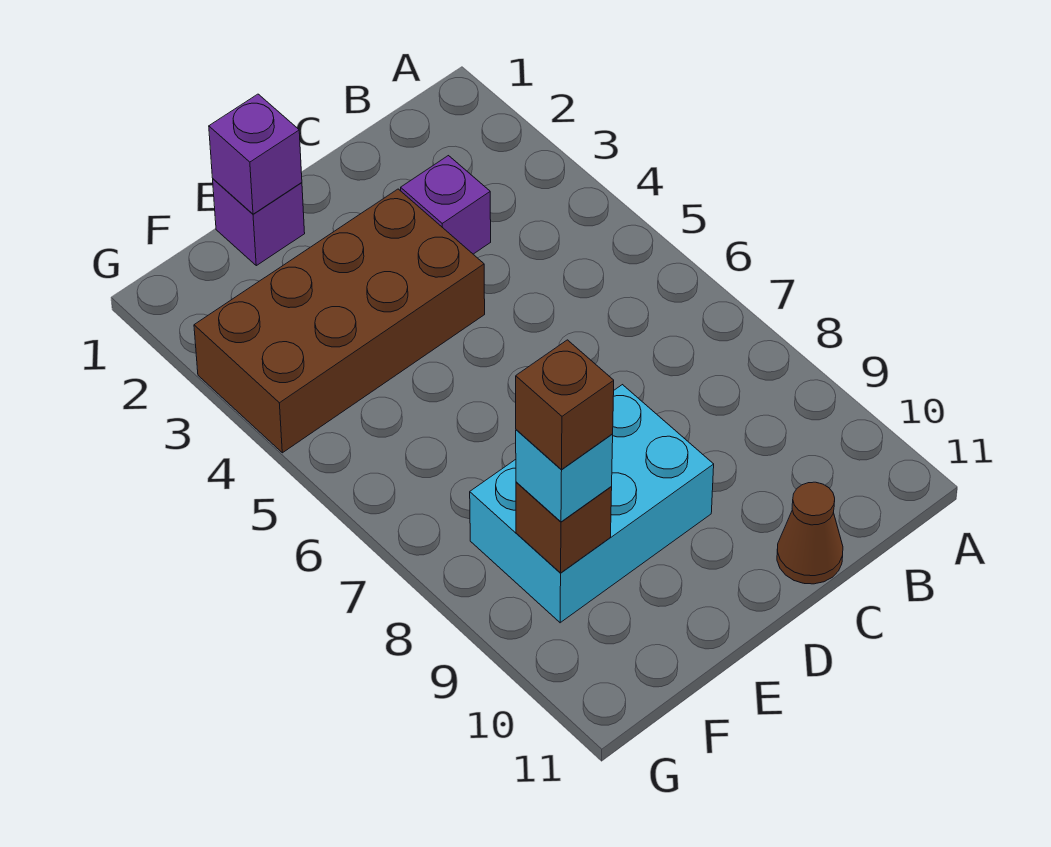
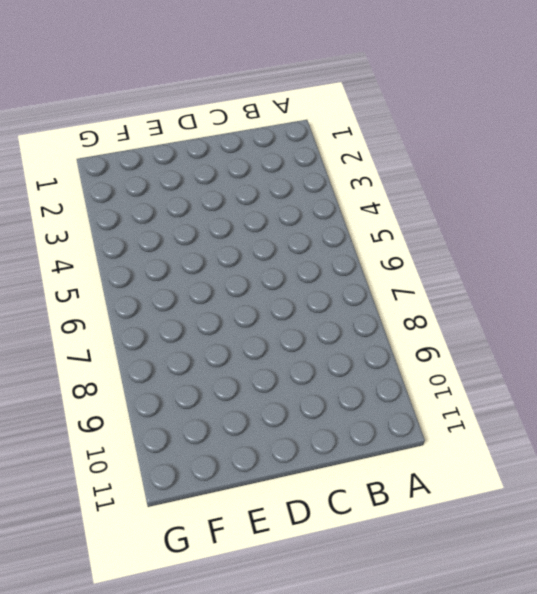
none -> purple brick C3 level 1
none -> brown cone C11 level 1

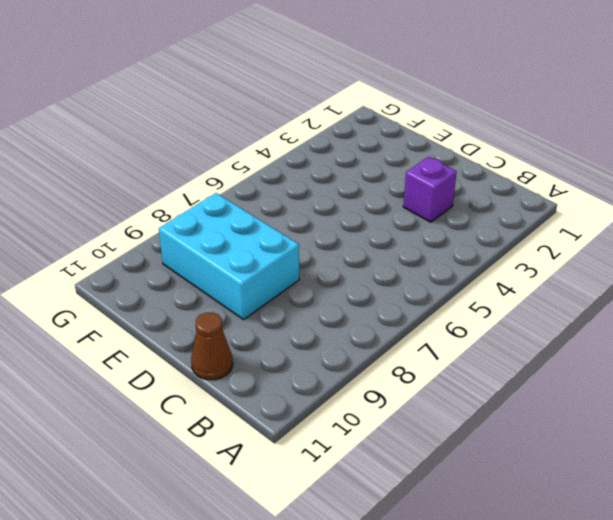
none -> brown brick D3:G4 level 1
none -> purple brick E1 level 1

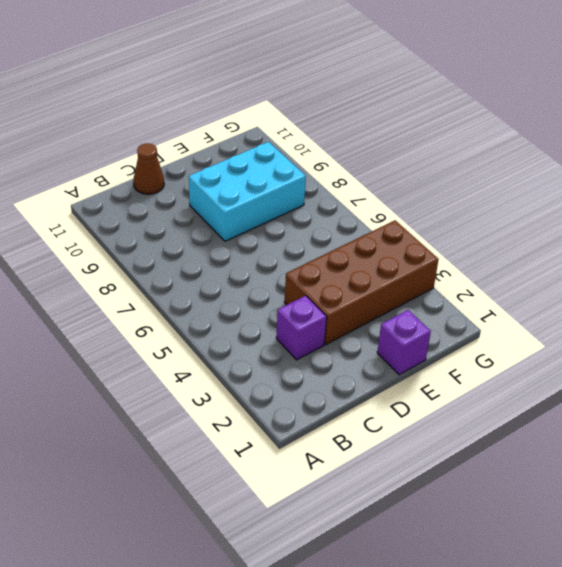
none -> purple brick E1 level 2
none -> brown brick F9 level 2

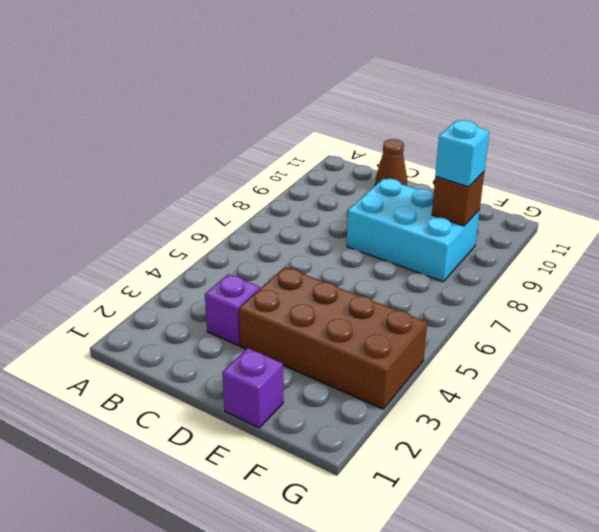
none -> purple brick E1 level 2
none -> brown brick F9 level 4

